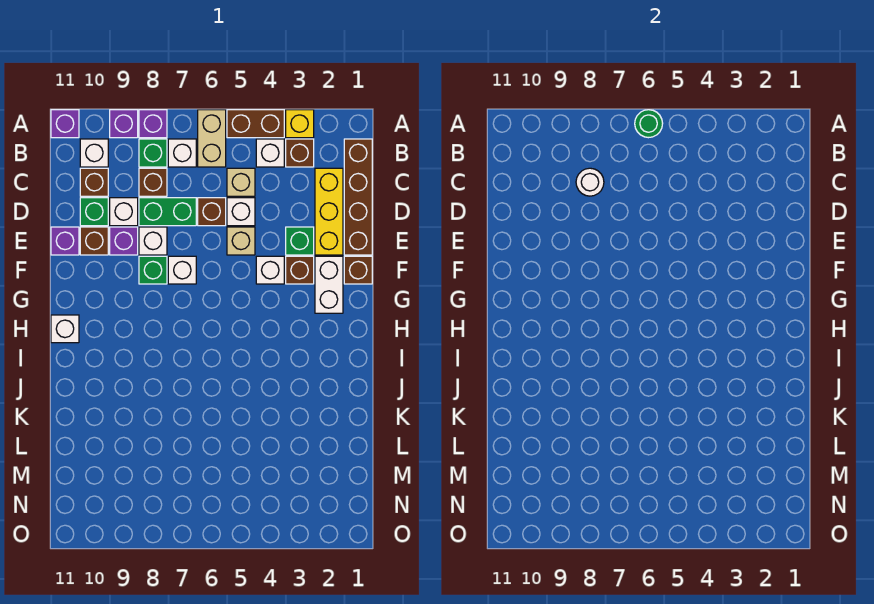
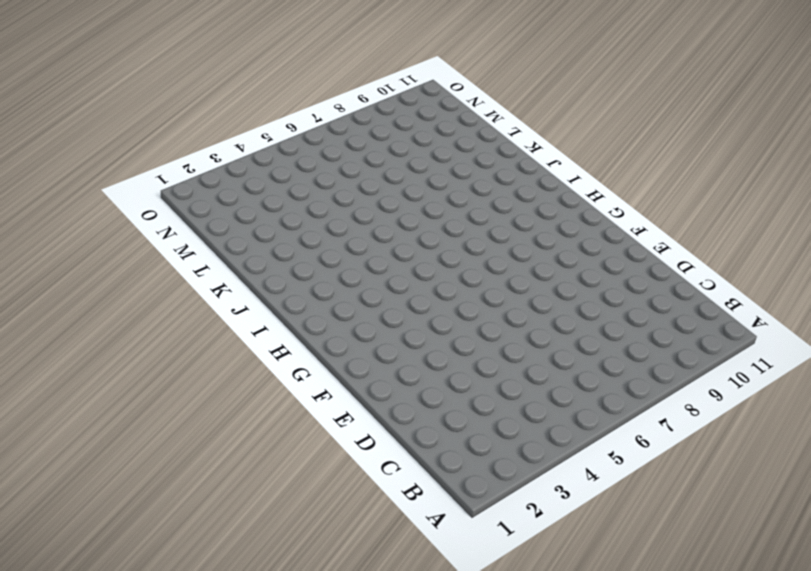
none -> yellow brick A3 level 1
none -> brown brick A4:A5 level 1
none -> tan brick A6:B6 level 1
none -> purple brick A8 level 1

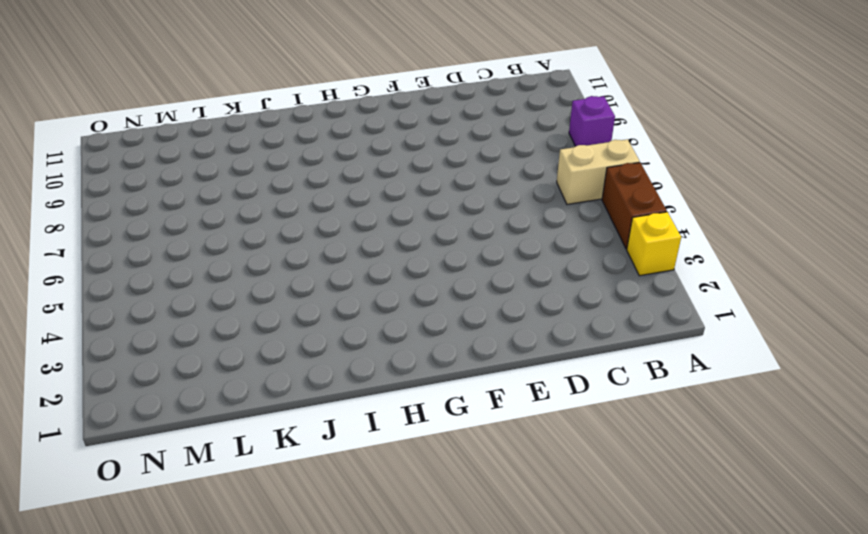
none -> purple brick A9 level 1
none -> purple brick A11 level 1
none -> brown brick B1:E1 level 1
none -> brown brick B3 level 1

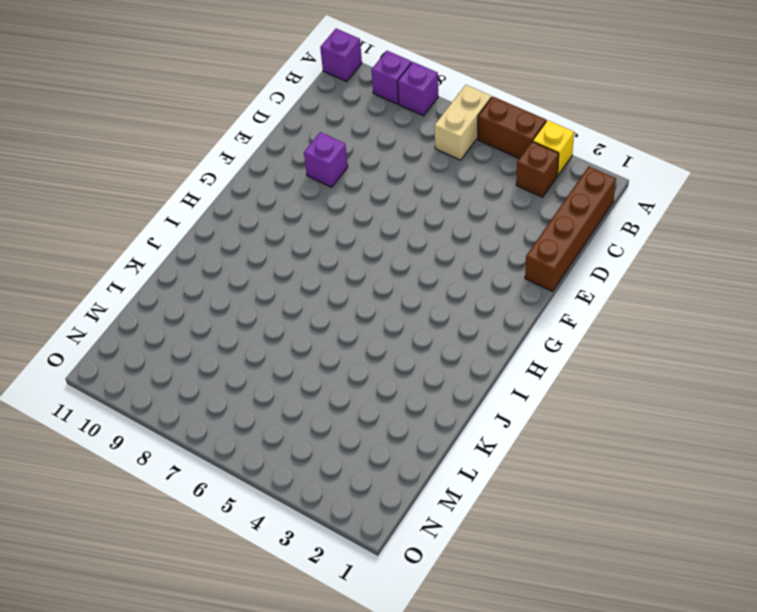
none -> white brick B4 level 1
none -> white brick B7 level 1
none -> green brick B8 level 1
none -> white brick B10 level 1

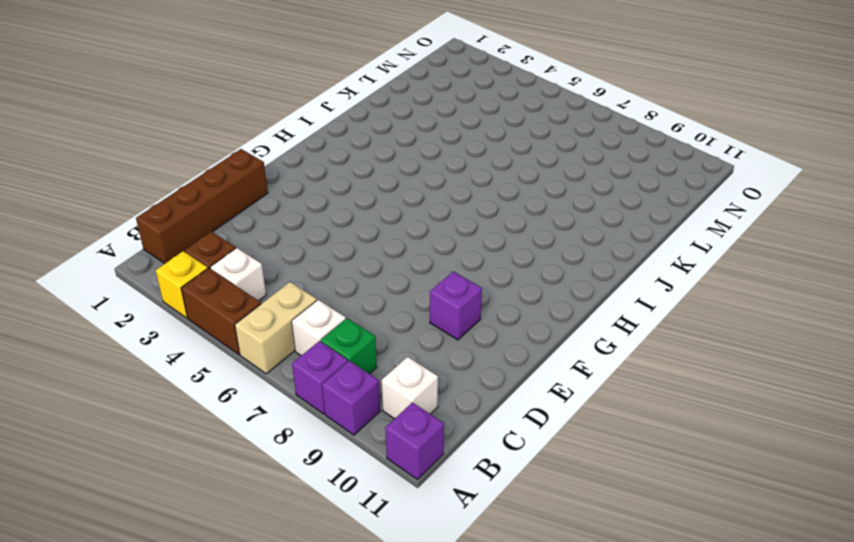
none -> yellow brick C2:E2 level 1
none -> tan brick C5 level 1
none -> brown brick C8 level 1
none -> brown brick C10 level 1

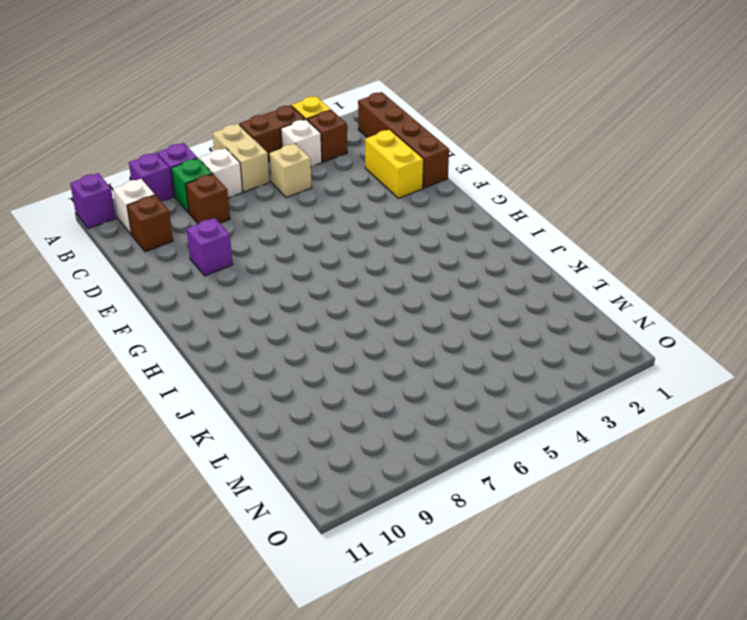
yellow brick D2:E2 level 1 -> yellow brick C2:E2 level 1
none -> white brick D5 level 1
none -> brown brick D6 level 1
none -> green brick D7:D8 level 1
none -> white brick D9 level 1

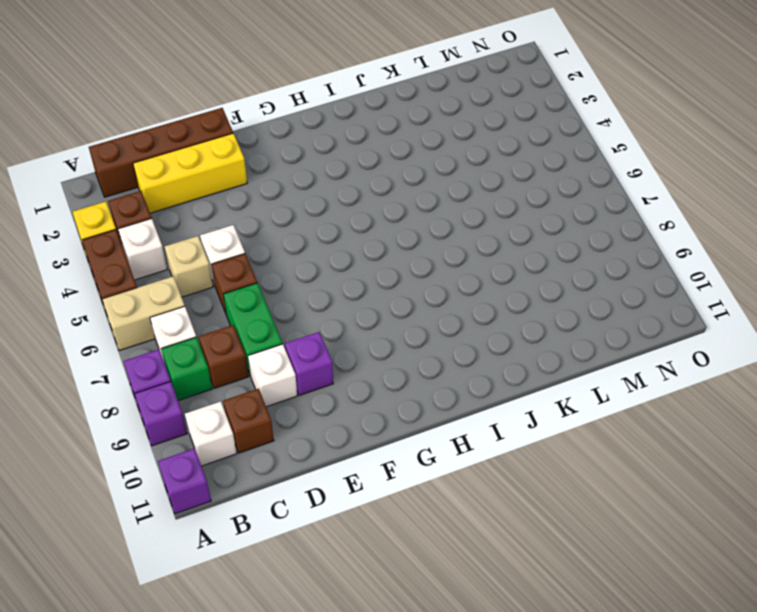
none -> green brick D10 level 1
none -> green brick E3 level 1
none -> tan brick E5 level 1
none -> white brick E8 level 1

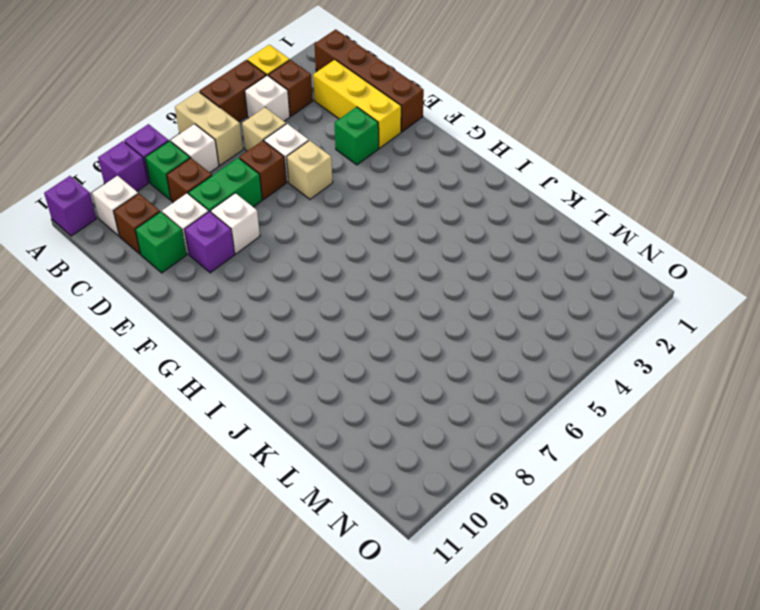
none -> brown brick E10 level 1
none -> purple brick E11 level 1
none -> brown brick F1 level 1
none -> white brick F2:G2 level 1

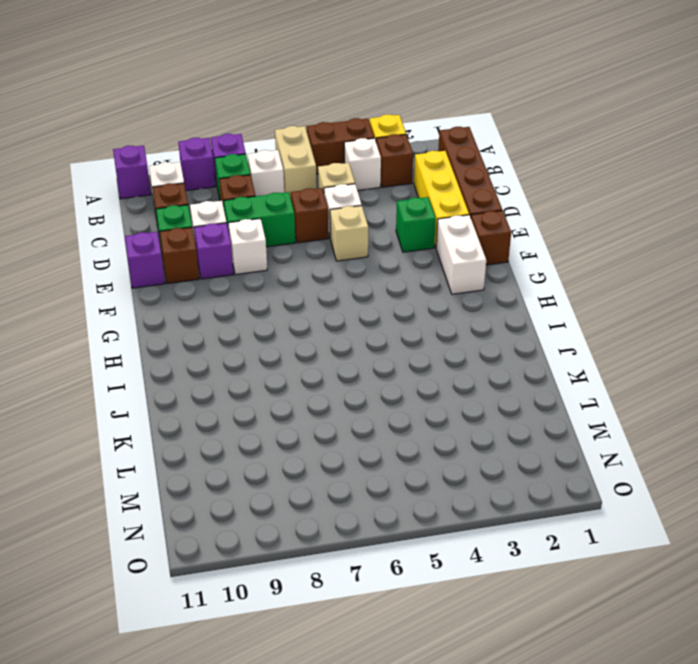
none -> brown brick F3 level 1
none -> white brick F4 level 1
none -> white brick F7 level 1
none -> green brick F8 level 1

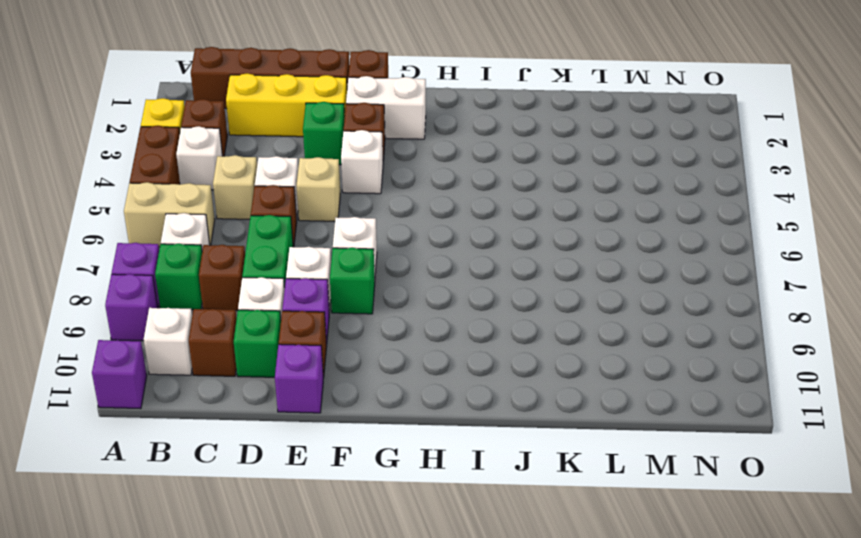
none -> white brick H11 level 1
none -> green round brick A6 level 2
none -> white round brick C8 level 2

